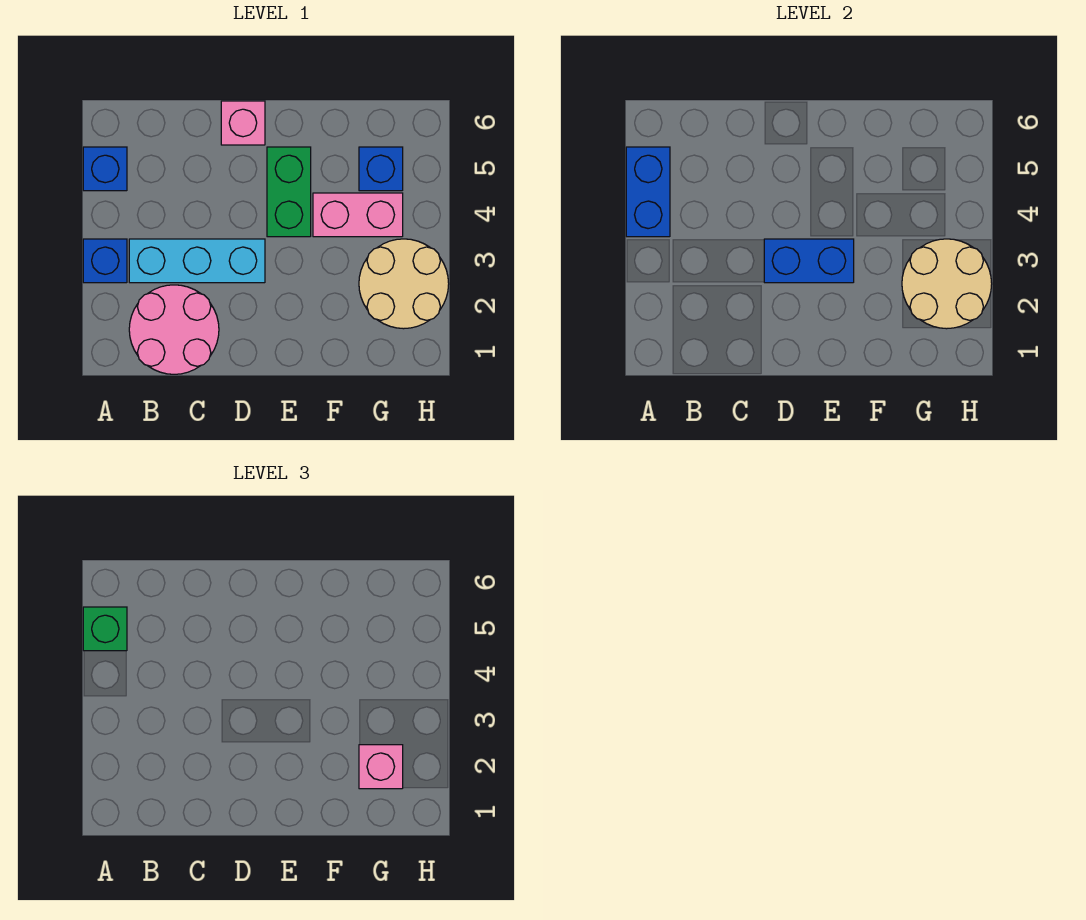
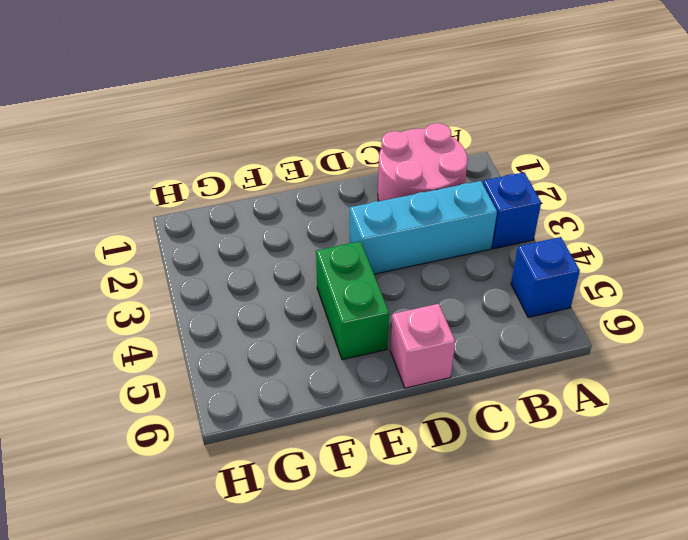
none -> pink brick F4:G4 level 1
none -> tan round brick G2:H3 level 1
none -> blue brick G5 level 1

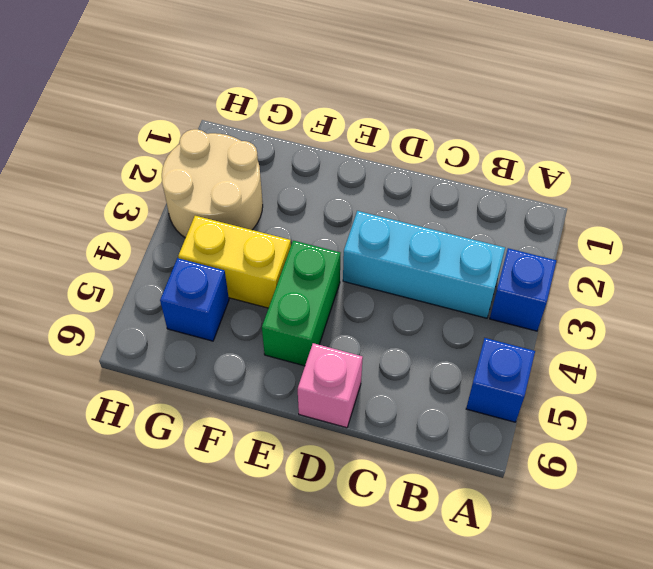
yellow brick F4:G4 level 1 -> pink brick F4:G4 level 1
none -> pink round brick B1:C2 level 1
none -> blue brick A4:A5 level 2
none -> blue brick D3:E3 level 2

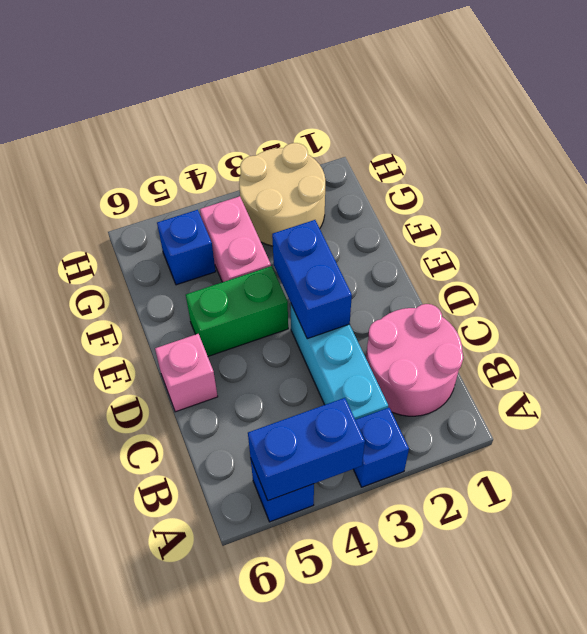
none -> tan round brick G2:H3 level 2
none -> green brick A5 level 3
none -> pink brick G2 level 3

